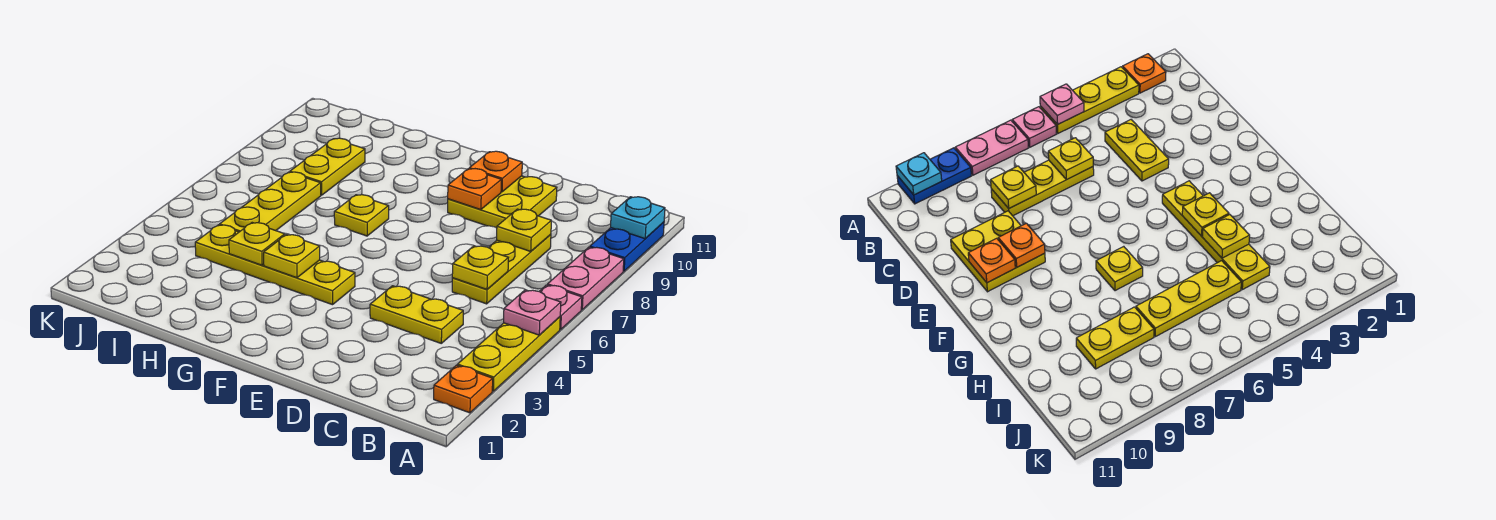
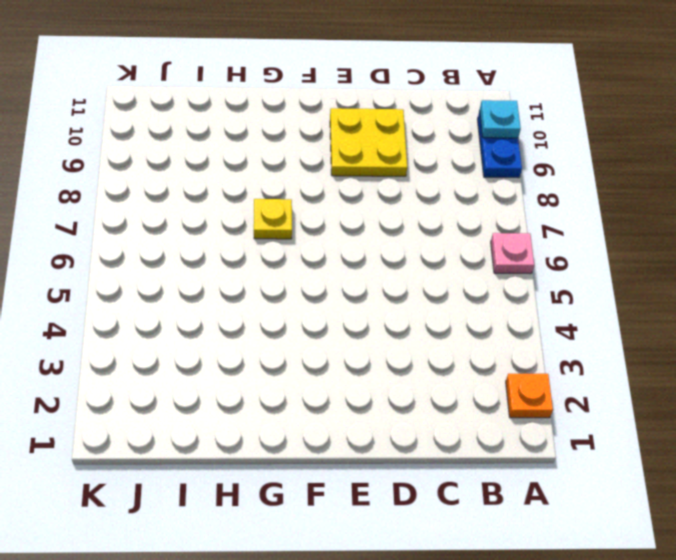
none -> yellow plate A3:A5 level 1
none -> pink plate A7:A8 level 1
none -> yellow plate C4:D4 level 1

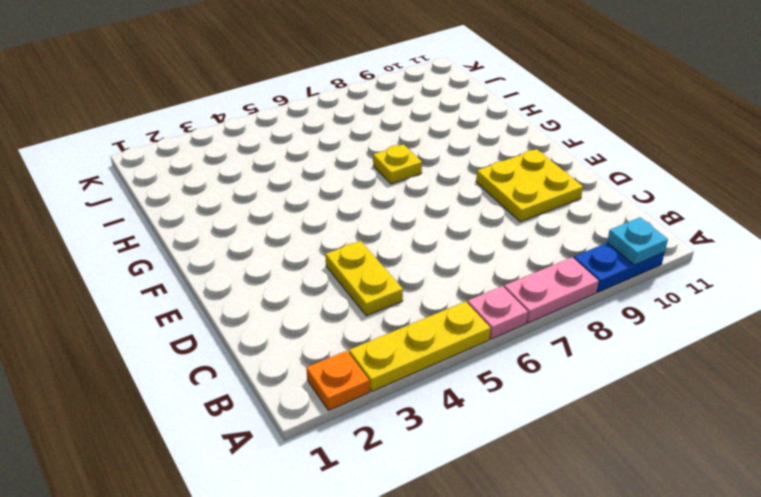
none -> yellow plate C6:C8 level 1
none -> yellow plate F4:I4 level 1
none -> yellow plate I5:I7 level 1

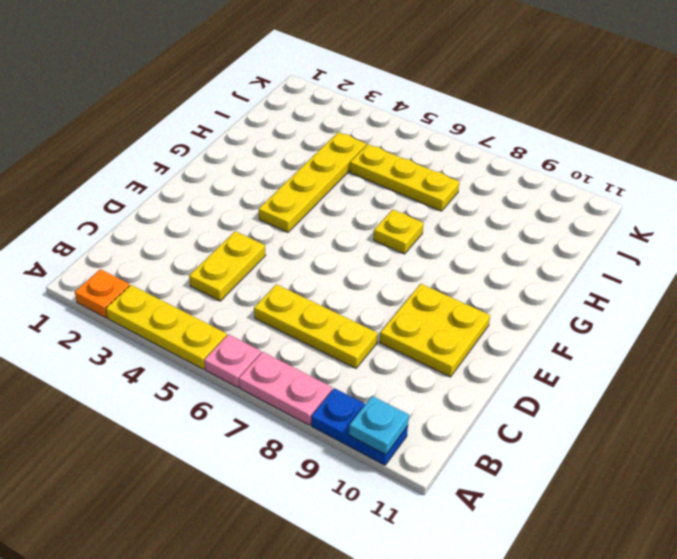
none -> yellow plate I8:I9 level 1
none -> pink plate A5 level 2
none -> yellow plate C6 level 2

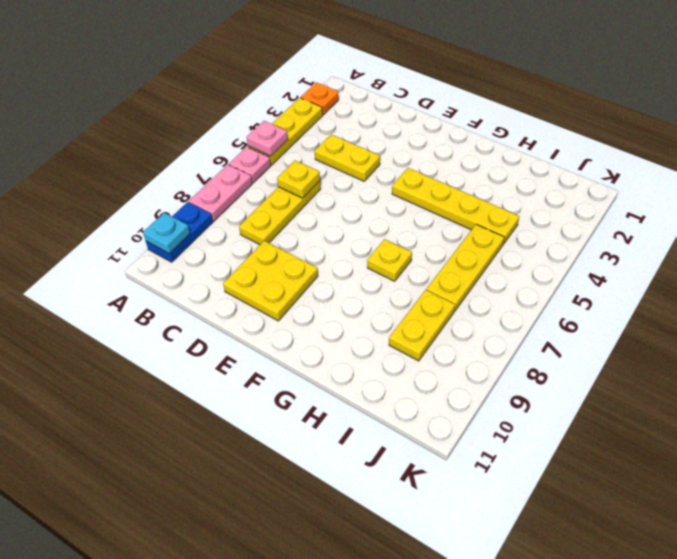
none -> yellow plate C8 level 2
none -> orange plate E9 level 2
none -> orange plate E10 level 2

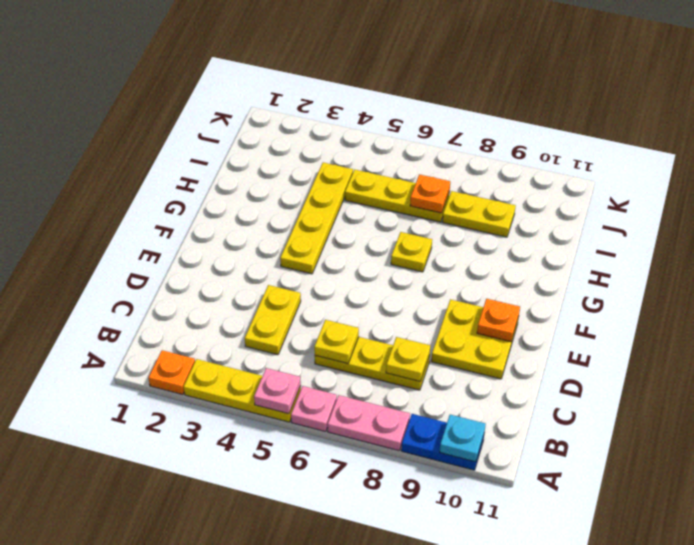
orange plate I7 level 2 -> orange plate E9 level 2
none -> yellow plate G4 level 2
none -> yellow plate H4 level 2

